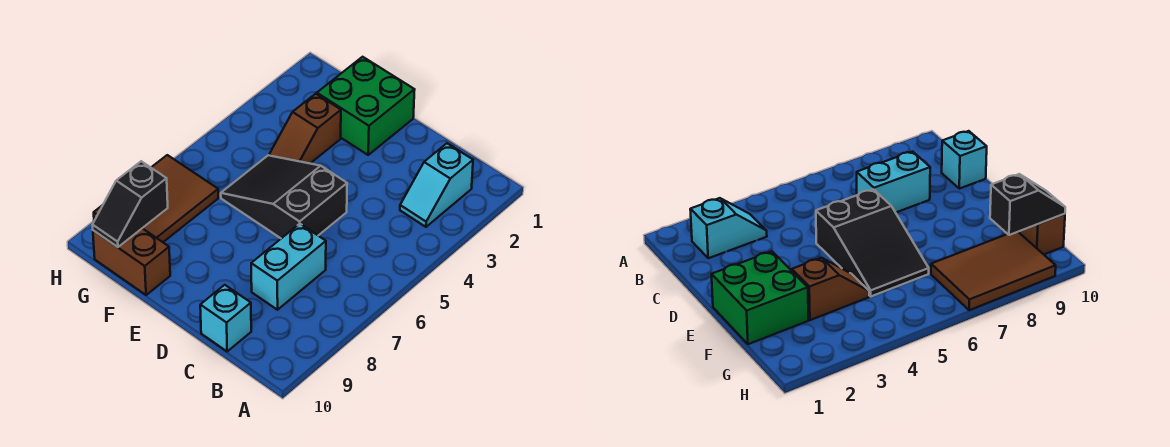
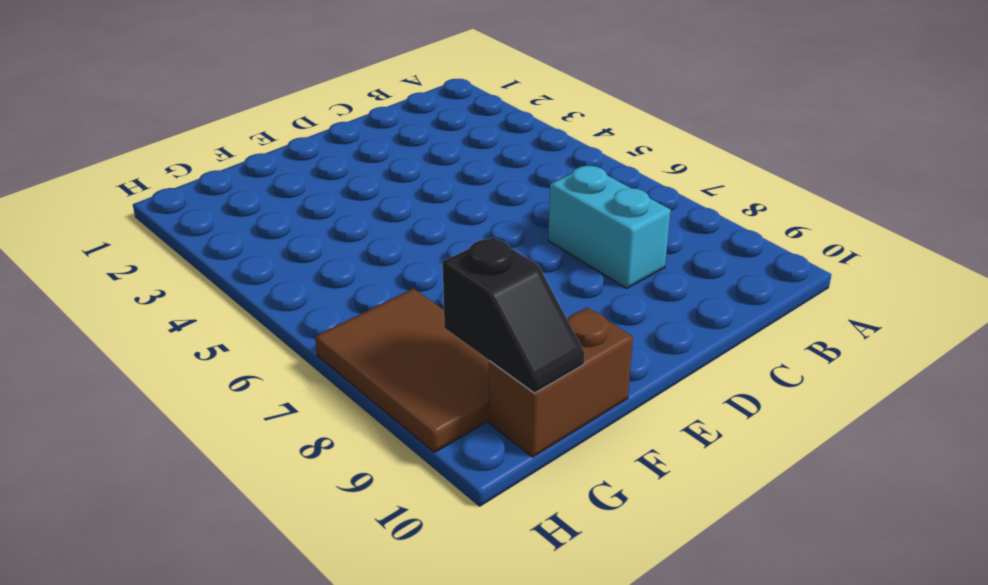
none -> cyan slope B2:B3 level 1 top 2
none -> cyan brick C10 level 1

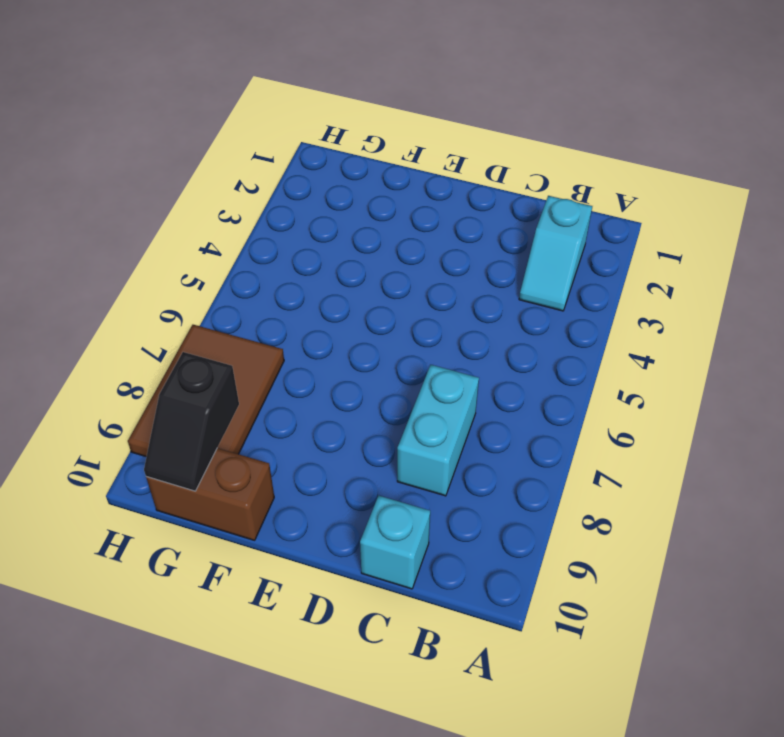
none -> black slope D5:F6 level 1 top D
none -> green brick E1:F2 level 1

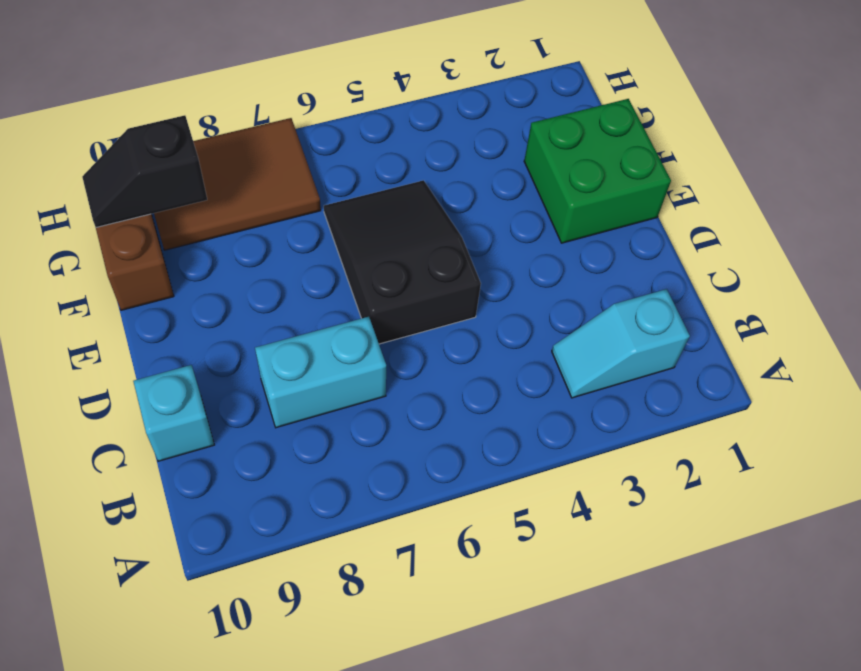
none -> brown slope F3:F4 level 1 top 3

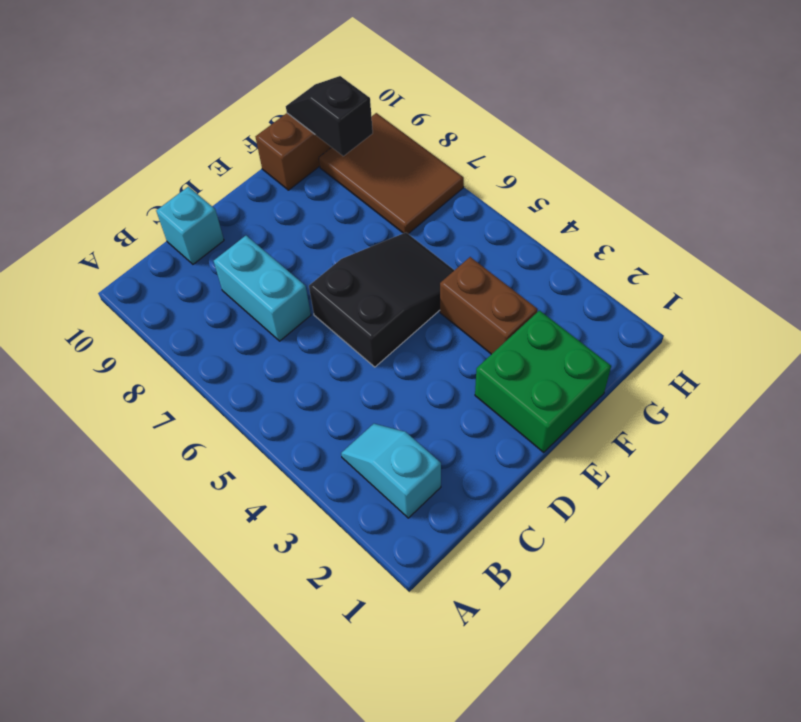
brown brick F3:F4 level 1 -> brown slope F3:F4 level 1 top 3

